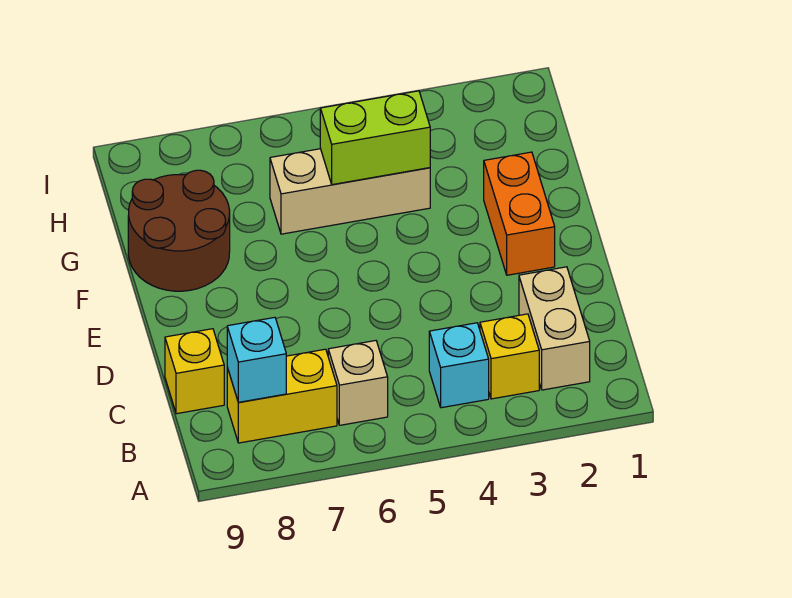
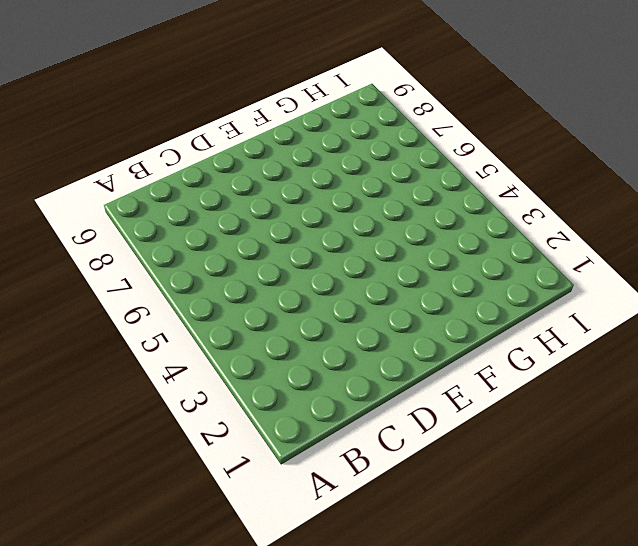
none -> tan brick B2:C2 level 1
none -> yellow brick B3 level 1

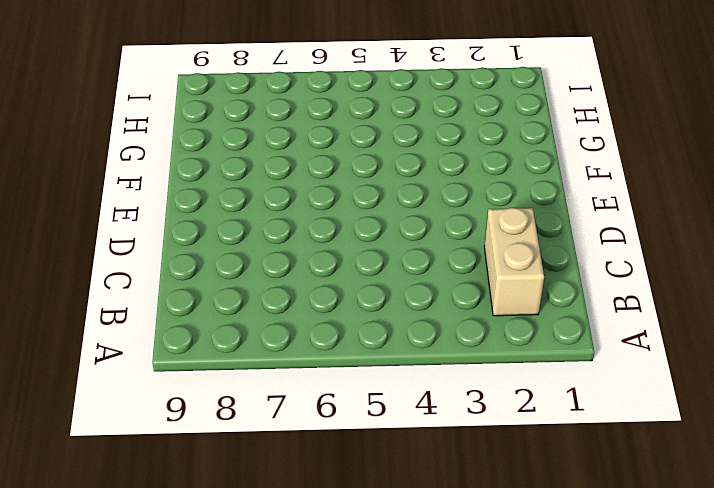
none -> yellow brick B3 level 1
none -> cyan brick B4 level 1

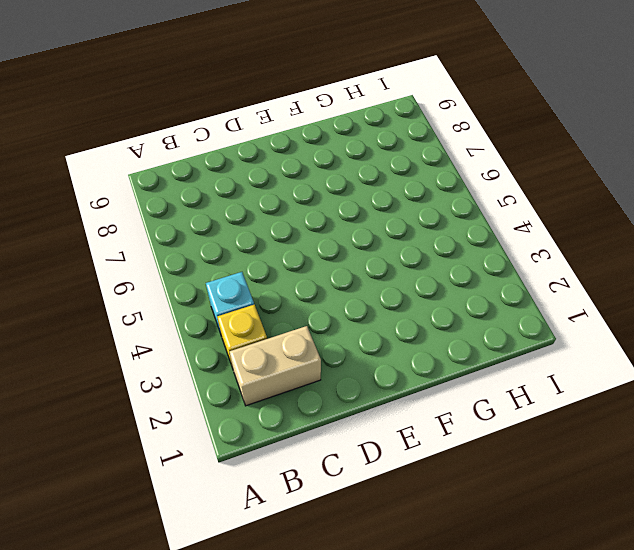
none -> tan brick B6 level 1
none -> yellow brick B7:B8 level 1

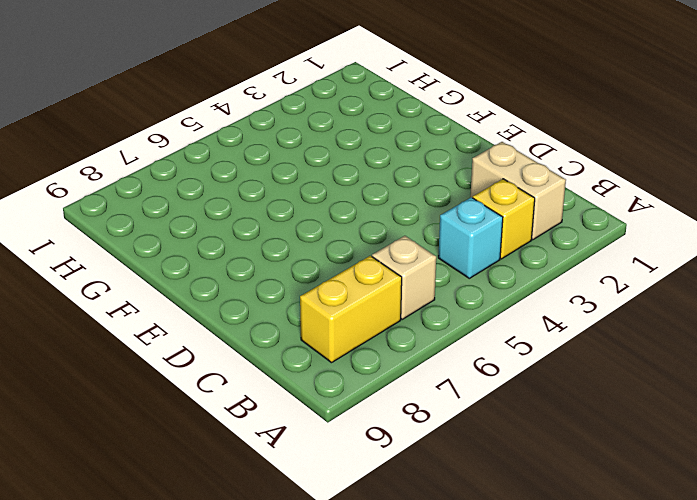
none -> yellow brick C9 level 1
none -> orange brick E2:F2 level 1

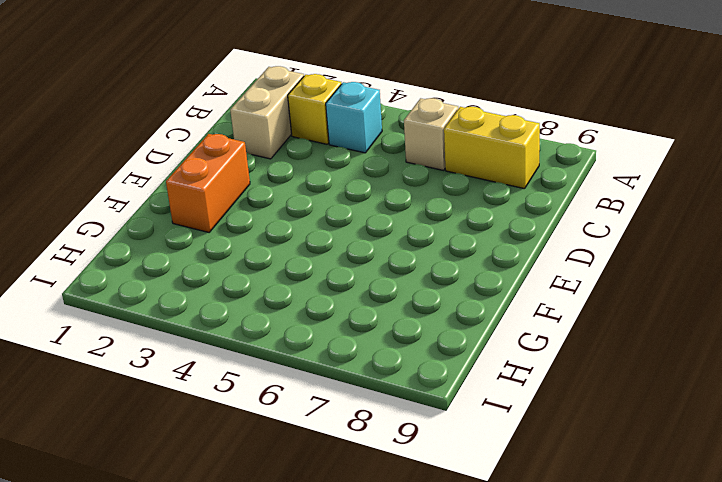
none -> yellow brick C9 level 1
none -> brown round brick F8:G9 level 1

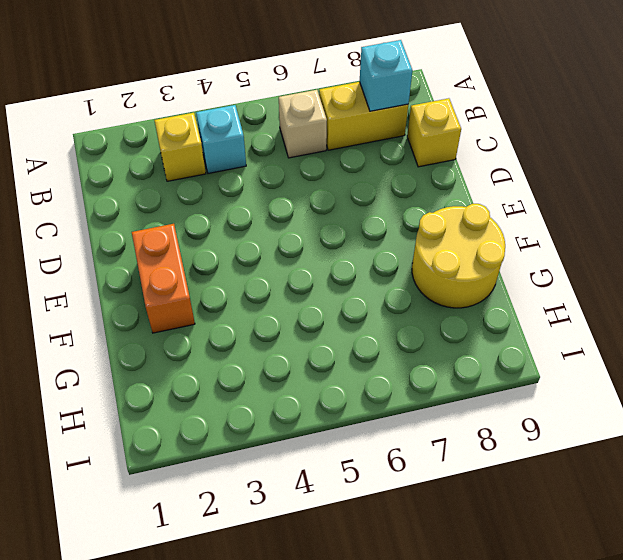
yellow round brick F8:G9 level 1 -> brown round brick F8:G9 level 1
none -> tan brick B2:C2 level 1
none -> tan brick G4:G6 level 1

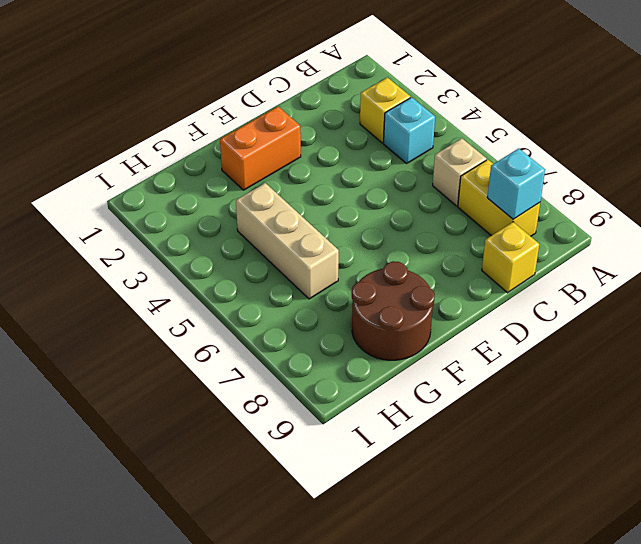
none -> tan brick B2:C2 level 1
none -> lime brick G4:G5 level 2

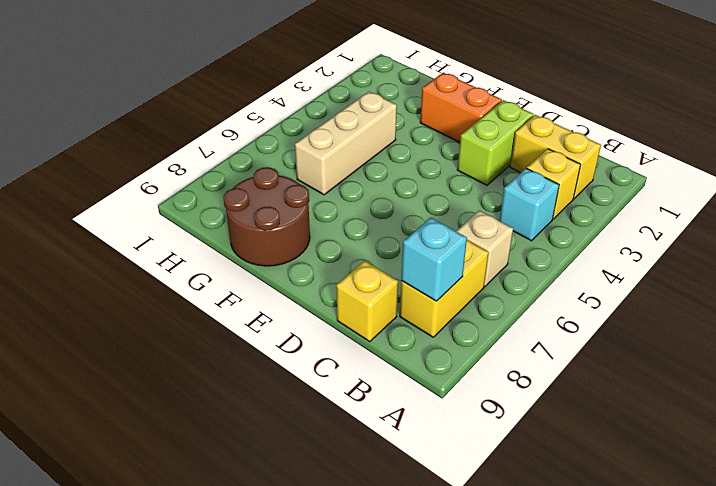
yellow brick B2:C2 level 1 -> tan brick B2:C2 level 1
lime brick D2:D3 level 1 -> lime brick G4:G5 level 2

